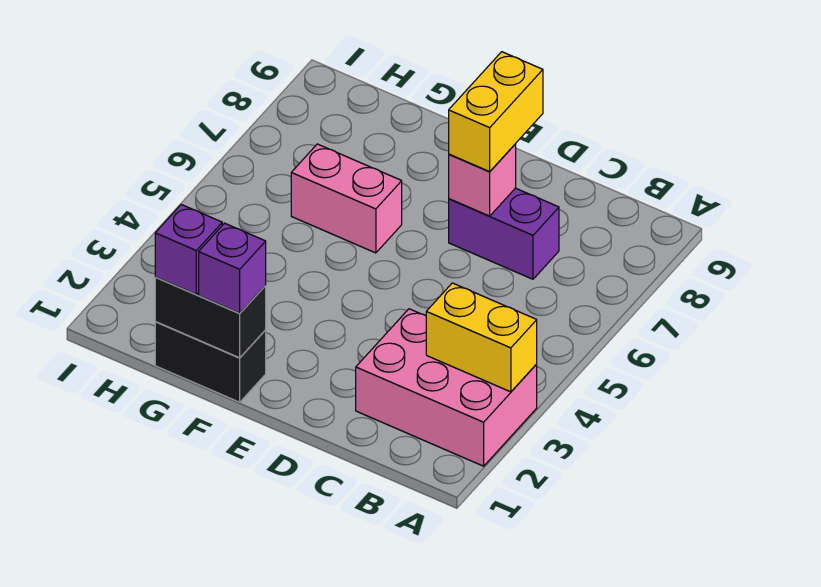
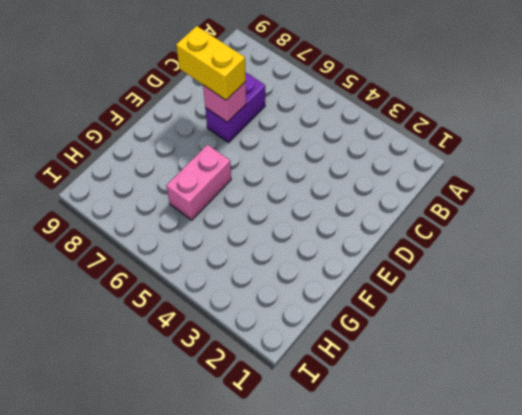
none -> pink brick A2:C3 level 1
none -> black brick F1:G1 level 1

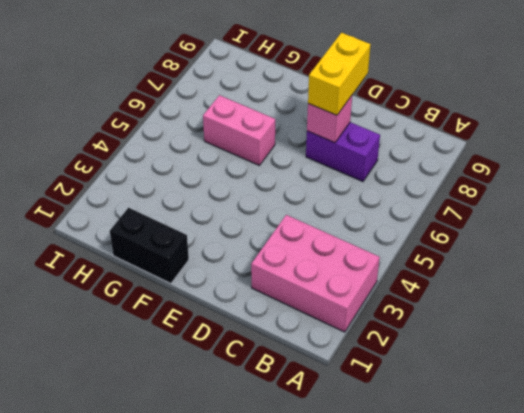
none -> yellow brick A3:B3 level 2
none -> black brick F1:G1 level 2

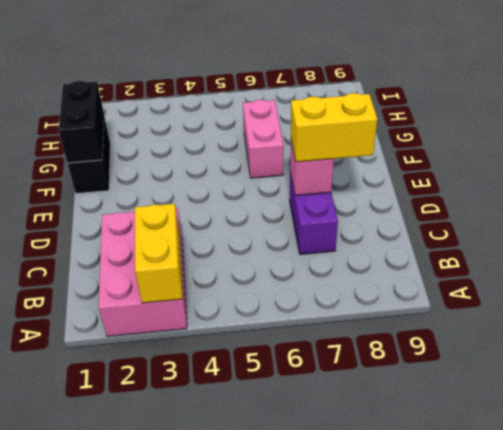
none -> purple brick F1 level 3
none -> purple brick G1 level 3

